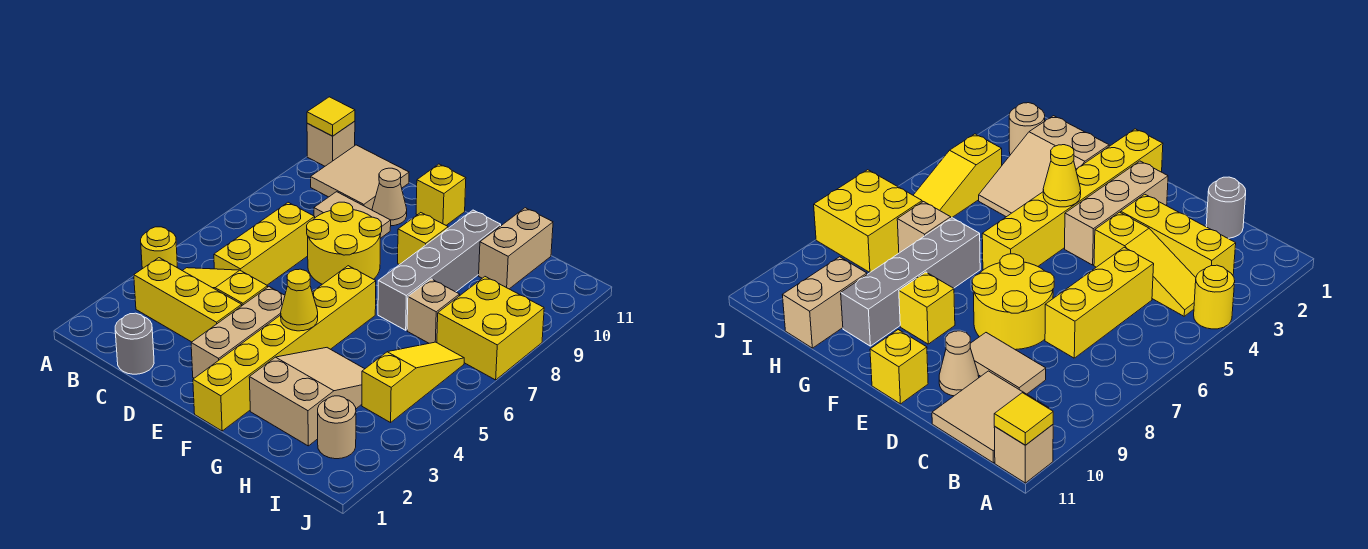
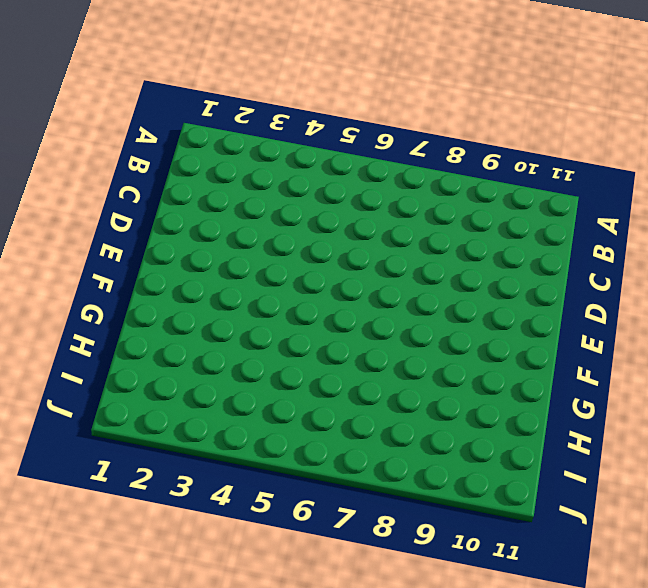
none -> yellow round brick A4 level 1
none -> tan brick A11 level 1
none -> yellow brick B3:D3 level 1

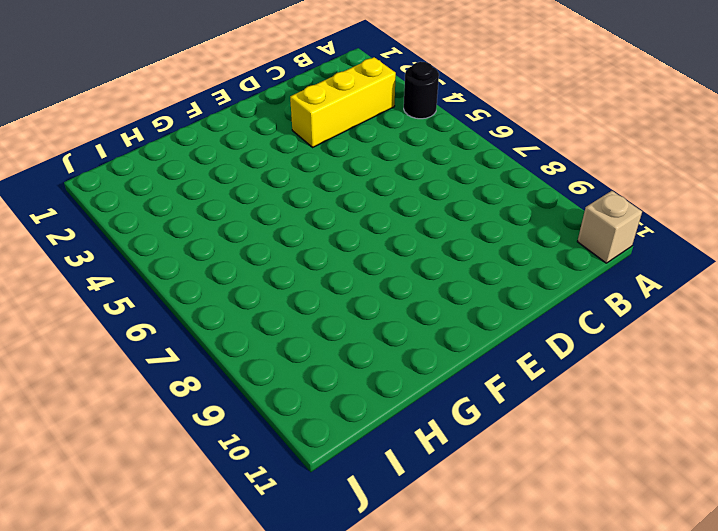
black round brick A4 level 1 -> yellow round brick A4 level 1
none -> yellow slope B4:D4 level 1 top D
none -> tan tile B10:C11 level 1
none -> grey round brick C1 level 1

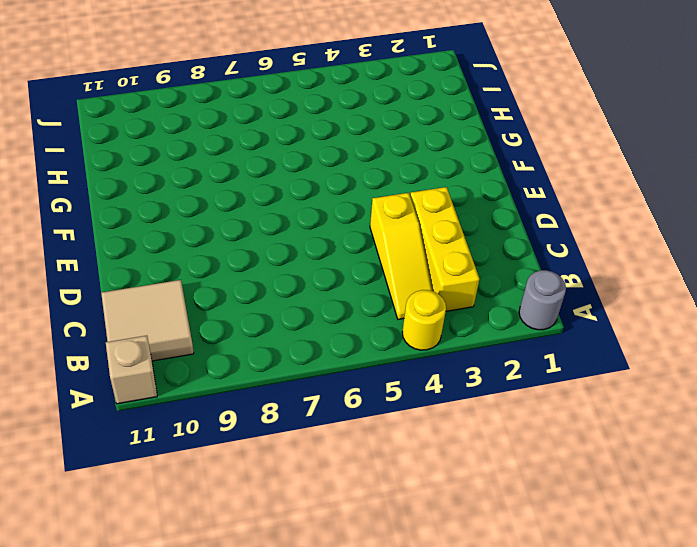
grey round brick A1 level 1 -> grey round brick C1 level 1
none -> yellow brick C5:C7 level 1
none -> tan tile C9:D9 level 1
none -> yellow round brick D7:E8 level 1

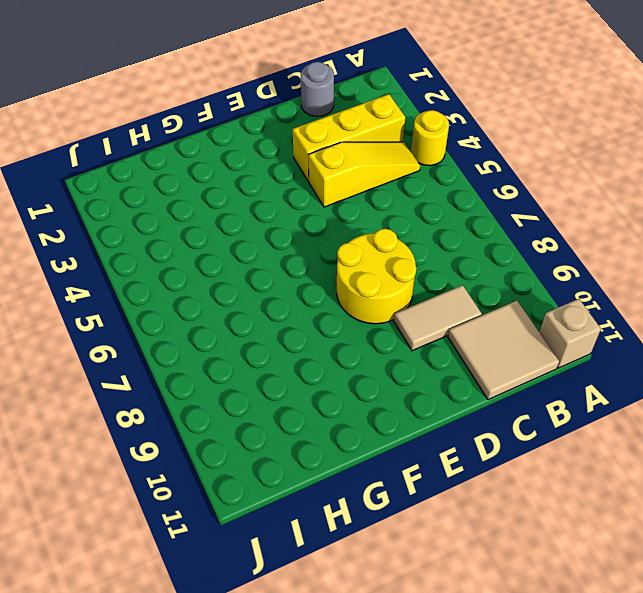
none -> yellow brick C5:C7 level 1
none -> tan cone D10 level 1
none -> tan brick E2:E4 level 1

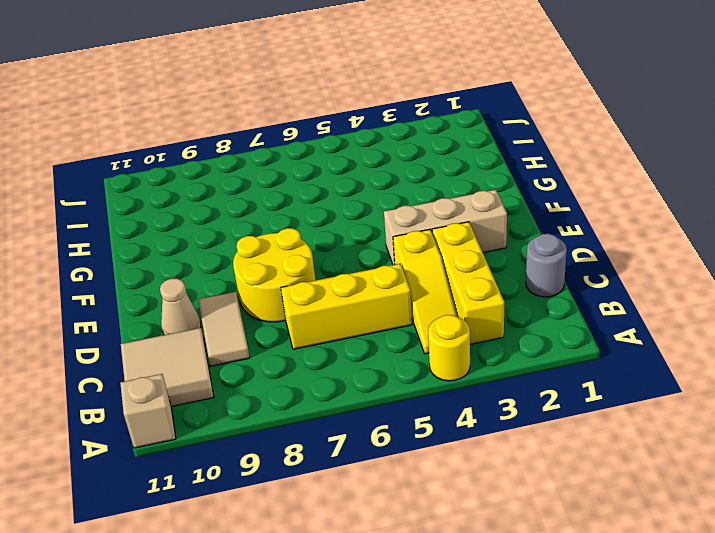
none -> yellow brick E11 level 1
none -> yellow brick F1:F6 level 1
none -> yellow brick F9 level 1

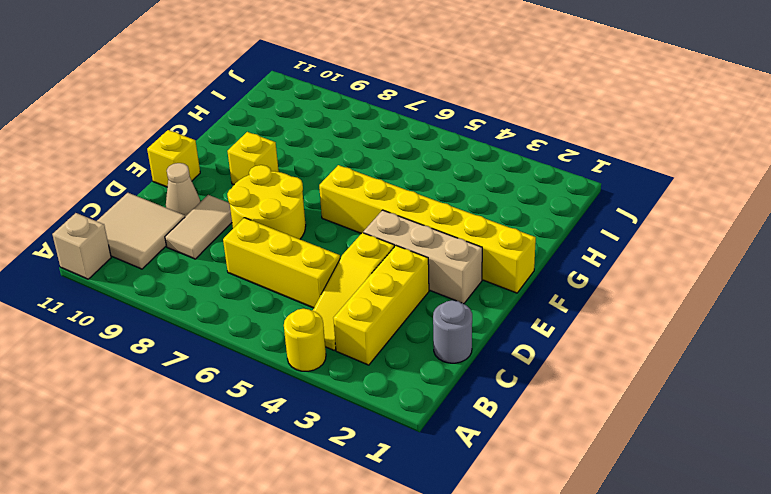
none -> tan slope G2:H4 level 1 top 2
none -> grey brick G7:G10 level 1
none -> tan brick H7 level 1

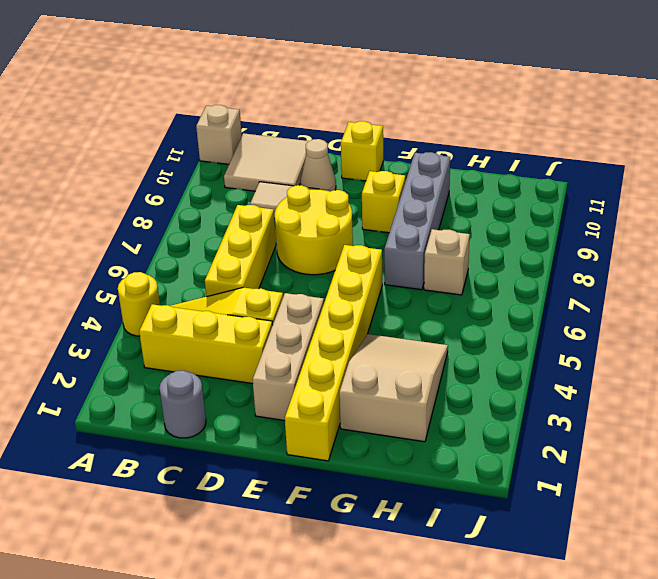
none -> tan brick H10:H11 level 1
none -> tan round brick I2 level 1
none -> yellow slope I4:I6 level 1 top 4

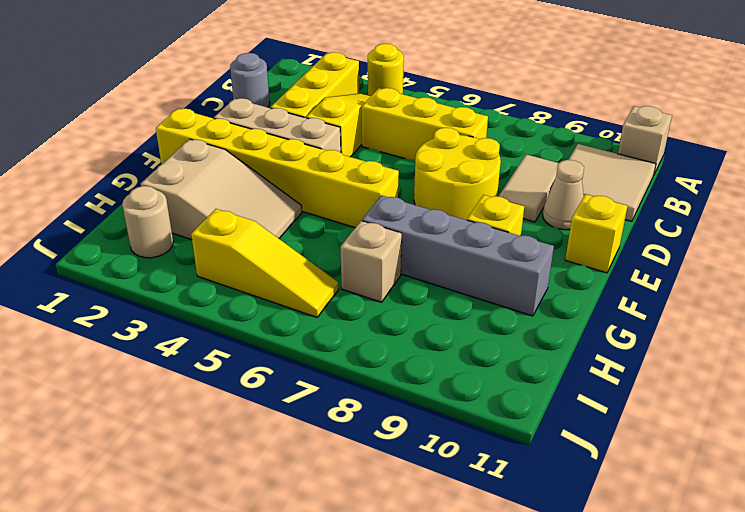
none -> tan brick H10:H11 level 1
none -> yellow brick I7:J8 level 1
none -> yellow tile A11 level 2

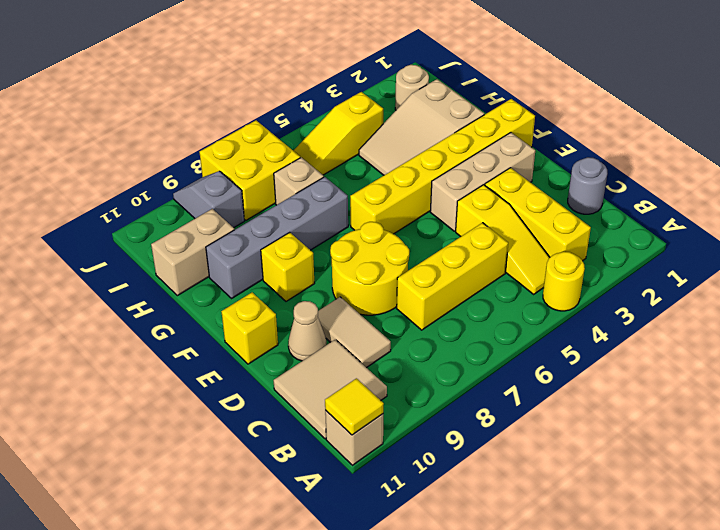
grey slope I9:J9 level 1 top I -> none
none -> yellow cone F4 level 2

